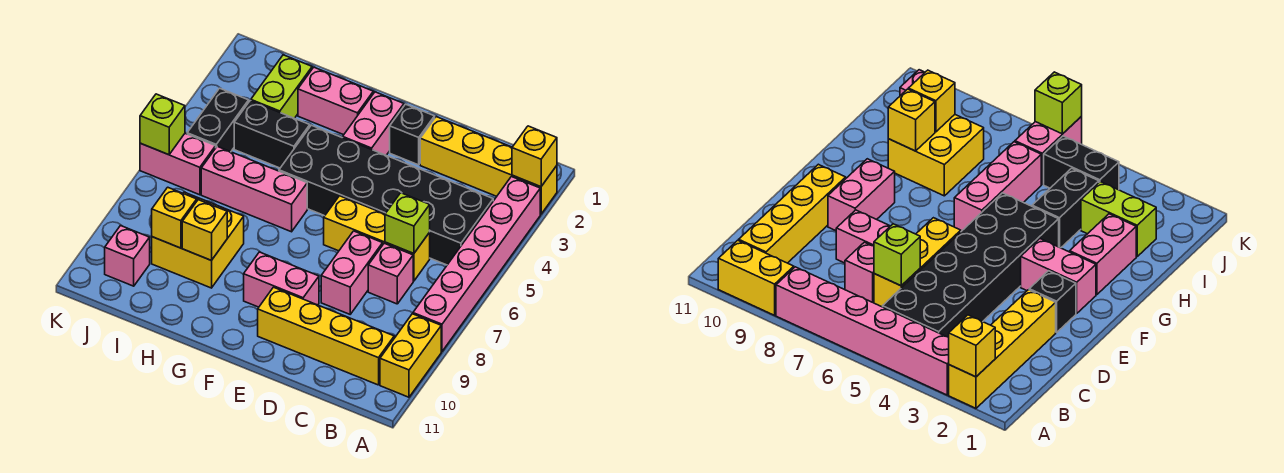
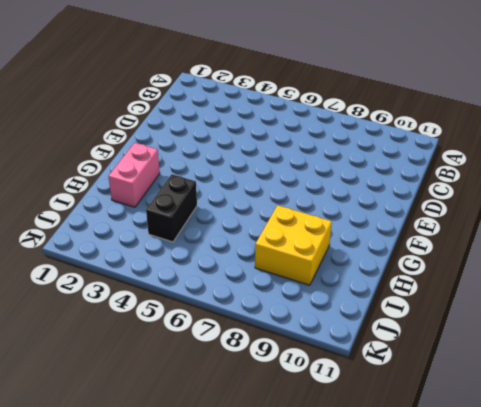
none -> yellow brick A2:D2 level 1
none -> pink brick A3:A8 level 1
none -> yellow brick A9:A10 level 1

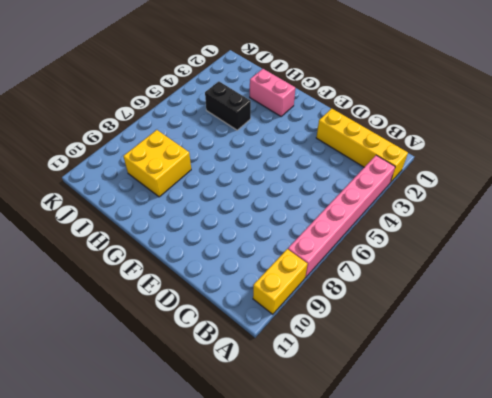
none -> black brick B4:G5 level 1
none -> yellow brick B10:E10 level 1
none -> yellow brick C6:E6 level 1

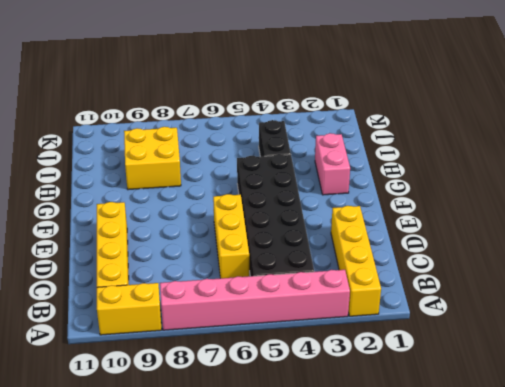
none -> pink brick C7 level 1
none -> pink brick D7:D8 level 1
none -> black brick E2 level 1

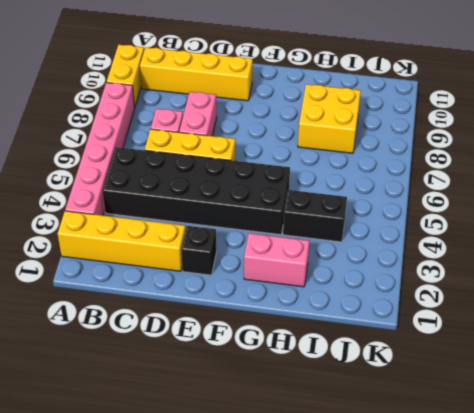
none -> pink brick E9:F9 level 1
none -> pink brick F2:F3 level 1
none -> pink brick G6:I6 level 1

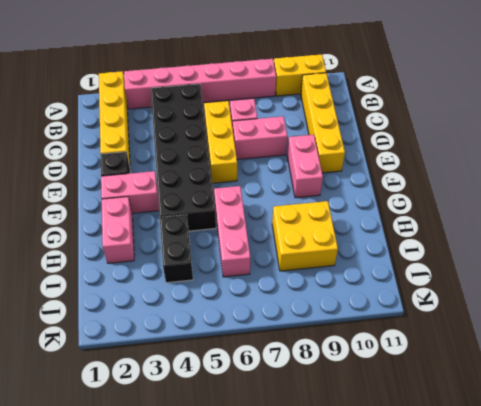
none -> lime brick I2:I3 level 1
none -> black brick J4:J5 level 1
none -> pink brick J6:K6 level 1

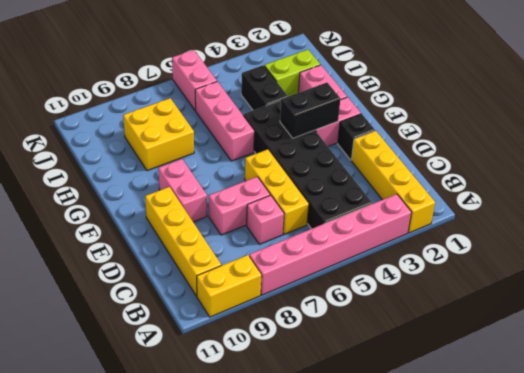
black brick F3:F4 level 2 -> black brick J4:J5 level 1
none -> pink brick J10 level 1
none -> yellow brick A2 level 2
none -> lime brick C6 level 2

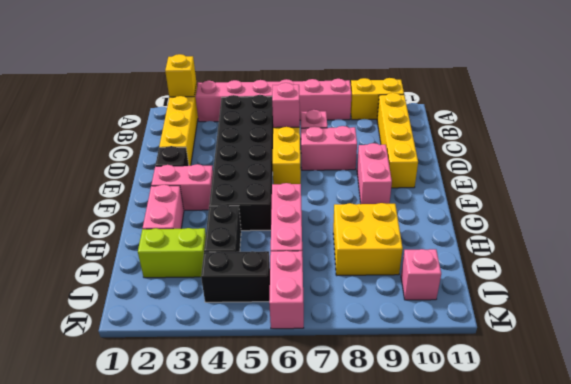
pink brick C6 level 2 -> lime brick C6 level 2
none -> yellow brick H9 level 2
none -> yellow brick I9 level 2
none -> lime brick K6 level 2

